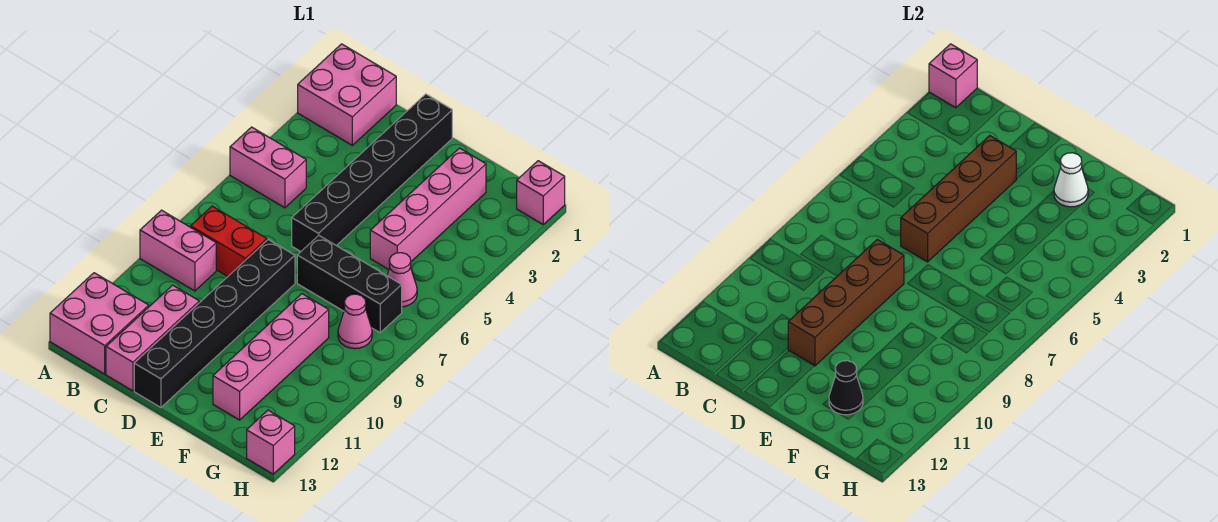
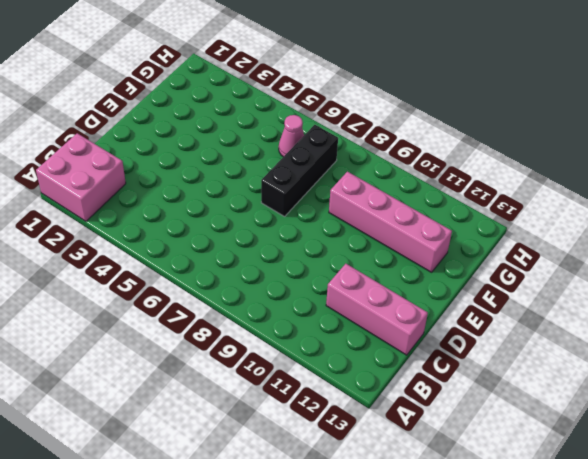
none -> pink brick A5:B5 level 1
none -> pink brick A9:B9 level 1
none -> pink brick A12:B13 level 1

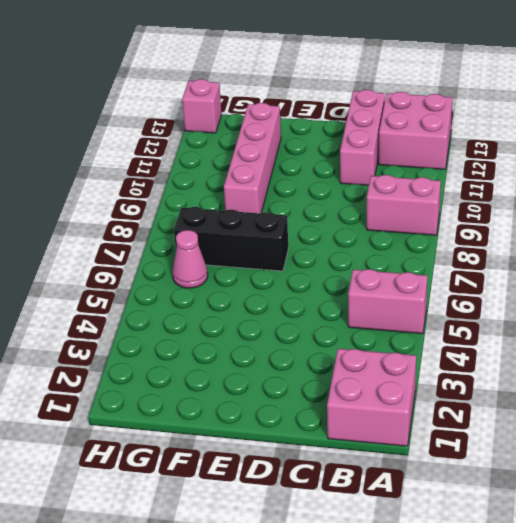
none -> red brick B8:C8 level 1
none -> black brick D1:D6 level 1
none -> black brick D8:D13 level 1

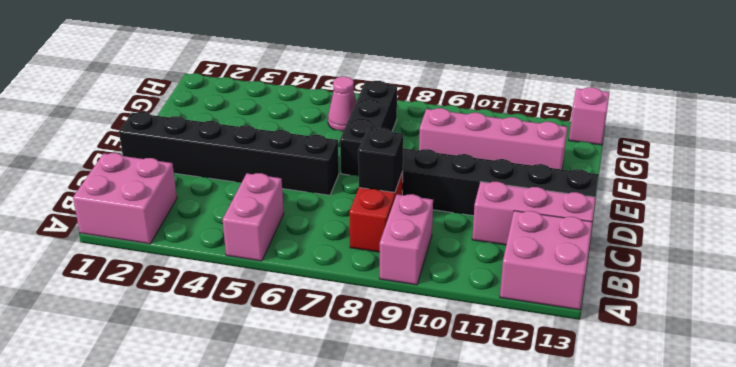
black brick C8 level 2 -> none
none -> pink brick F2:F5 level 1
none -> pink cone G8 level 1
none -> pink brick H1 level 1

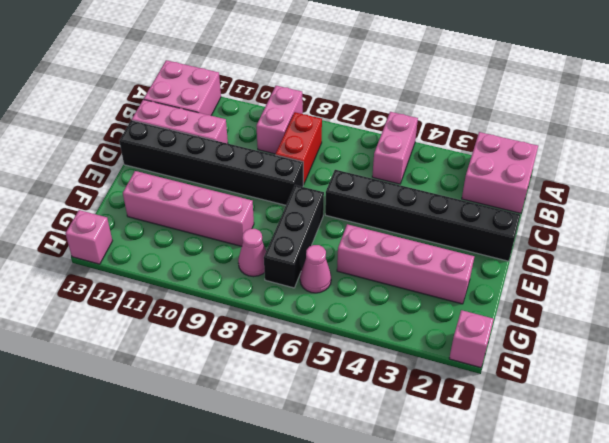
none -> pink brick A1 level 2
none -> brown brick D3:D6 level 2
none -> brown brick D8:D11 level 2

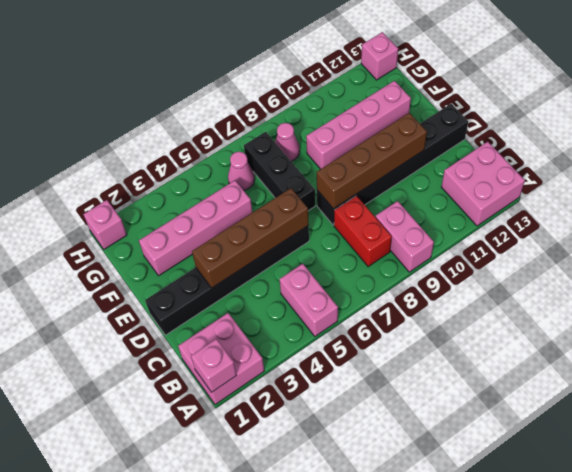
none -> pink brick C11:C13 level 1
none -> white cone F2 level 2
none -> black cone F12 level 2

